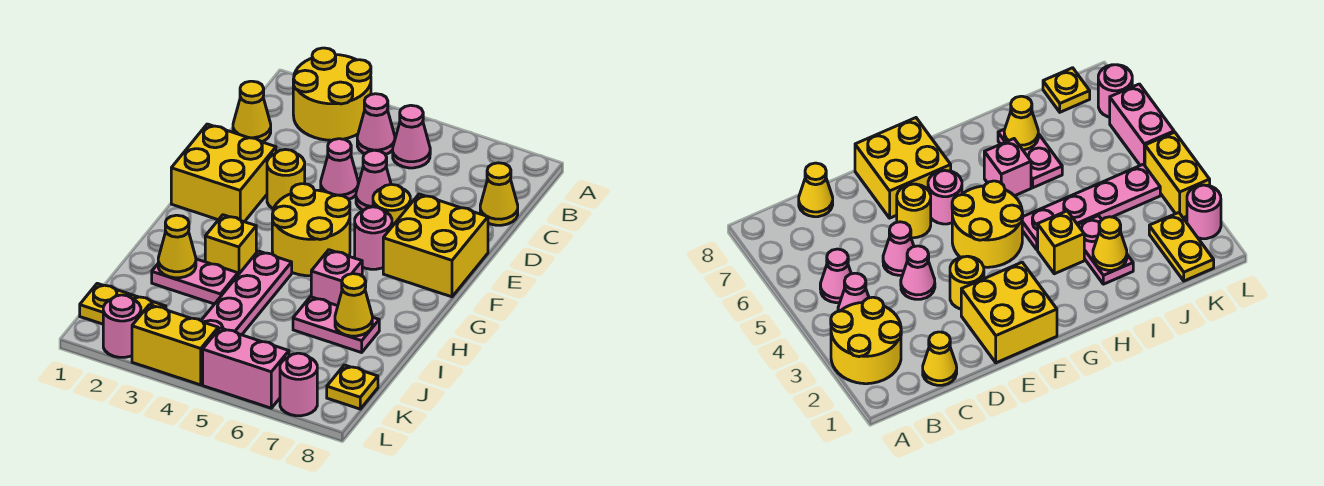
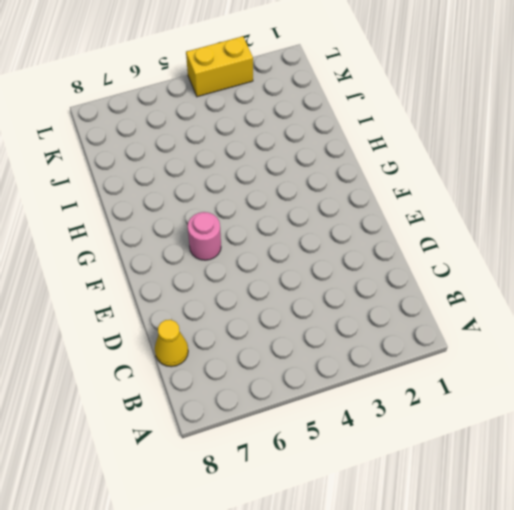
none -> yellow round brick A2:B3 level 1
none -> pink cone B4 level 1
none -> pink cone B5 level 1

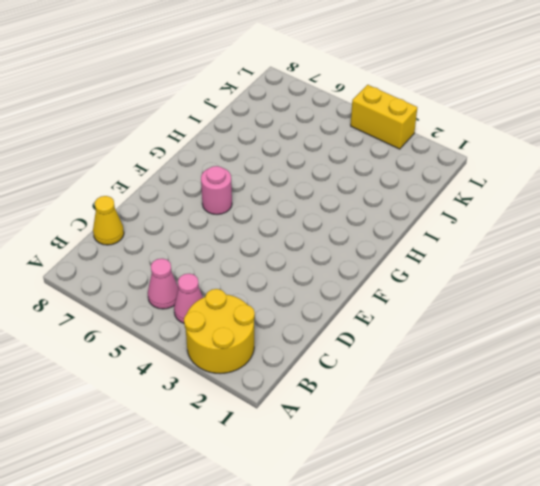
none -> yellow cone C1 level 1
none -> pink cone D4 level 1
none -> pink cone D5 level 1

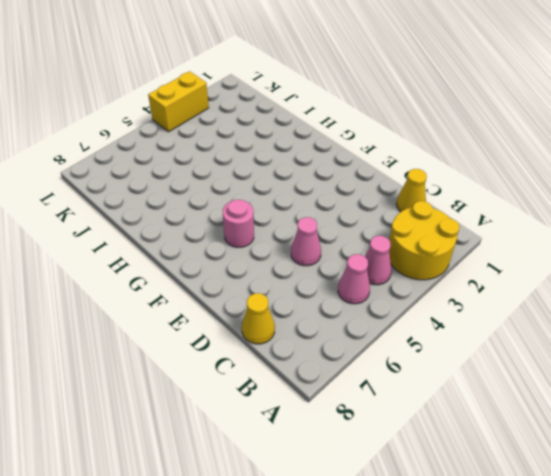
none -> pink cone D4 level 1
none -> yellow brick E1:F2 level 1
none -> yellow round brick E3 level 1

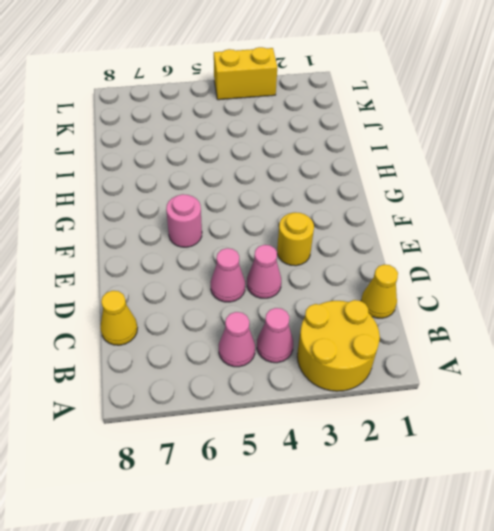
none -> yellow brick E1:F2 level 1
none -> yellow round brick E6 level 1
none -> yellow brick E7:F8 level 1

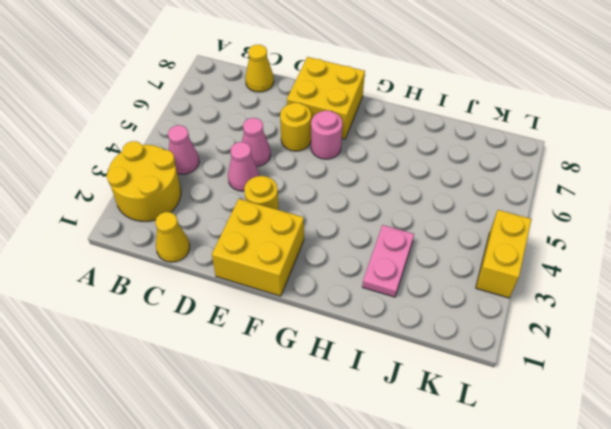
none -> pink cone B5 level 1
none -> yellow round brick F4:G5 level 1
none -> yellow brick H3 level 1

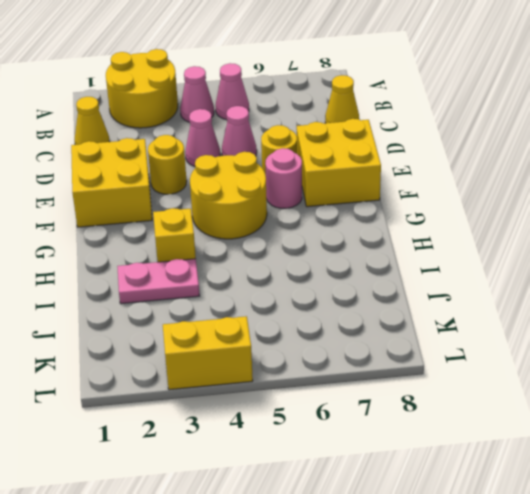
none -> pink plate H4:K4 level 1
none -> pink brick H6 level 1
none -> pink plate I6:I7 level 1

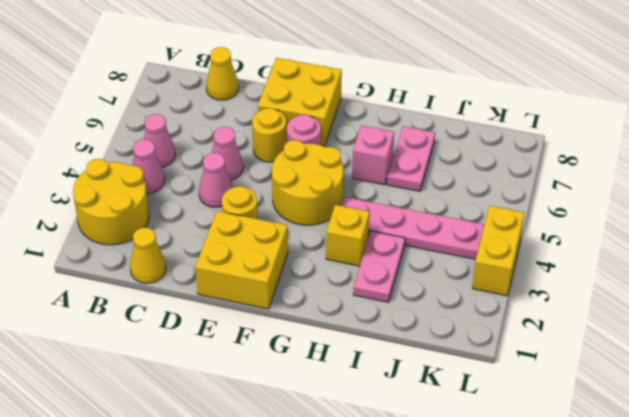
none -> yellow plate K1:K2 level 1
none -> yellow plate K8 level 1
none -> pink round brick L2 level 1

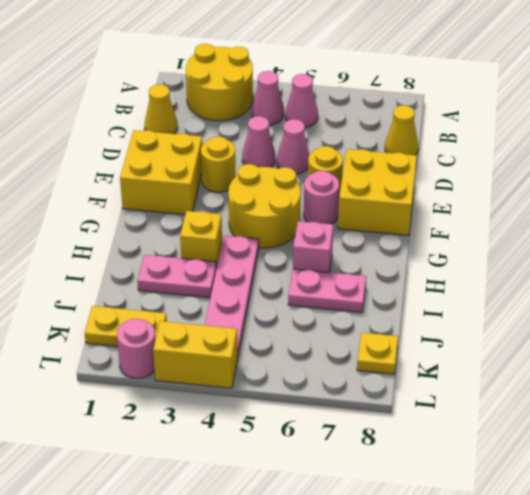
none -> pink brick L5:L6 level 1
none -> pink round brick L7 level 1
none -> yellow cone I2 level 2

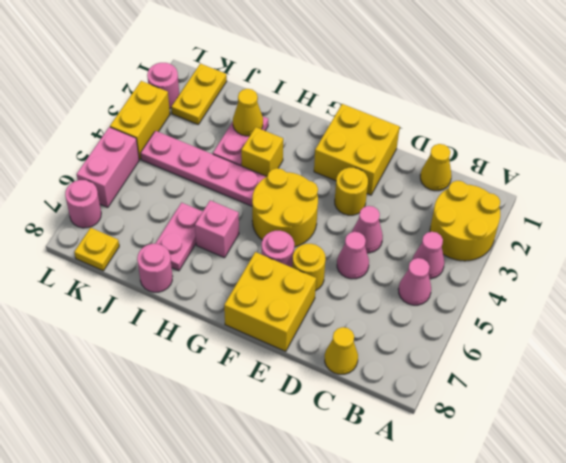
pink round brick I8 level 1 -> none
none -> yellow cone I7 level 2

